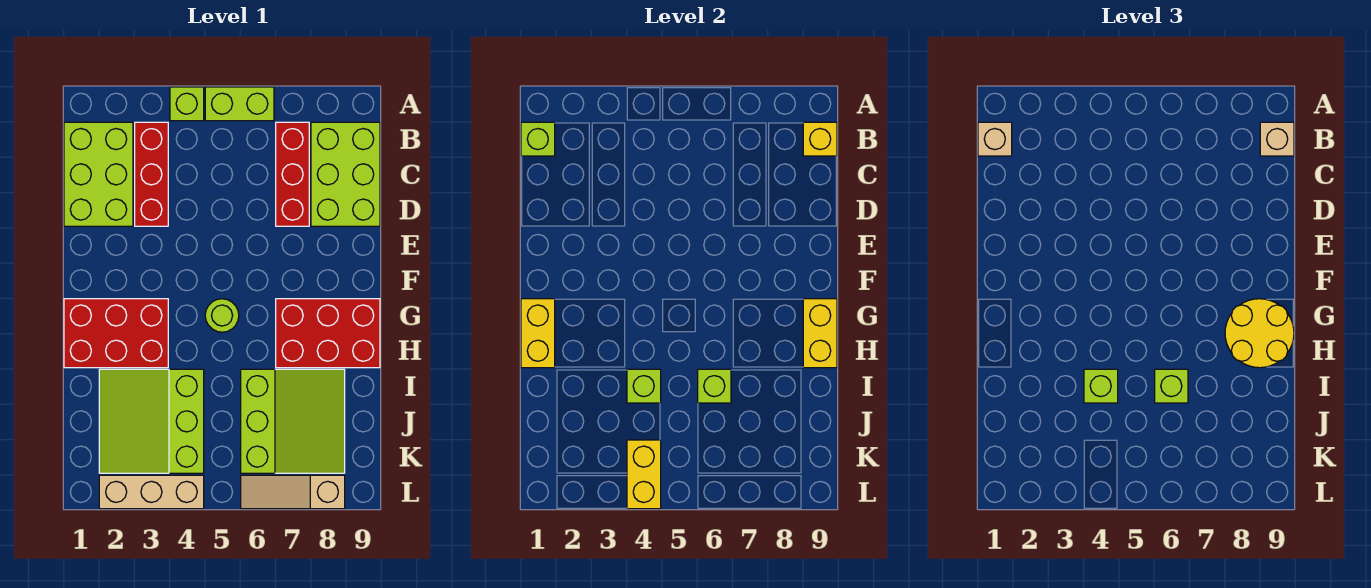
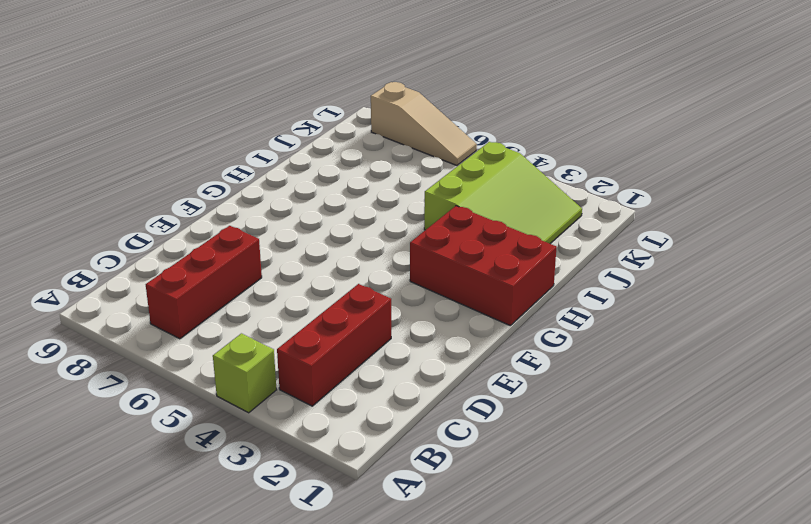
none -> lime brick A5:A6 level 1
none -> lime brick B1:D2 level 1
none -> lime brick B8:D9 level 1

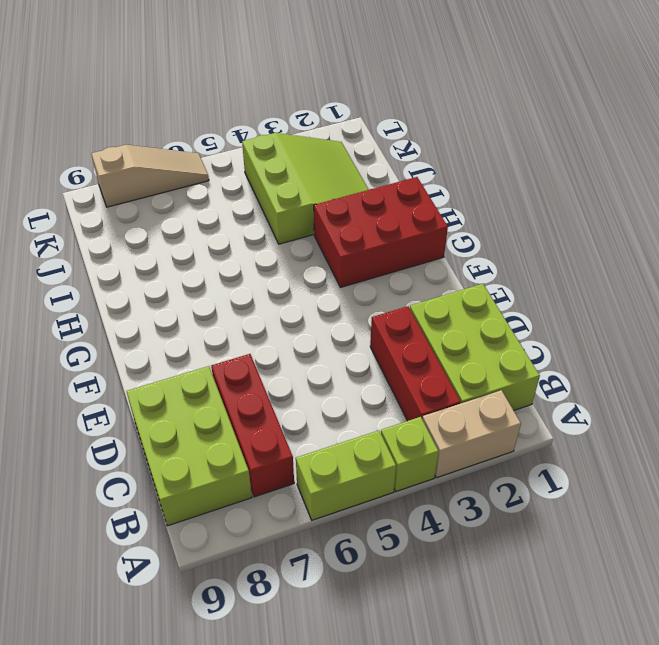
tan brick A2:A3 level 1 -> none
none -> lime round brick G5 level 1
none -> red brick G7:H9 level 1
none -> lime slope I6:K8 level 1 top 6

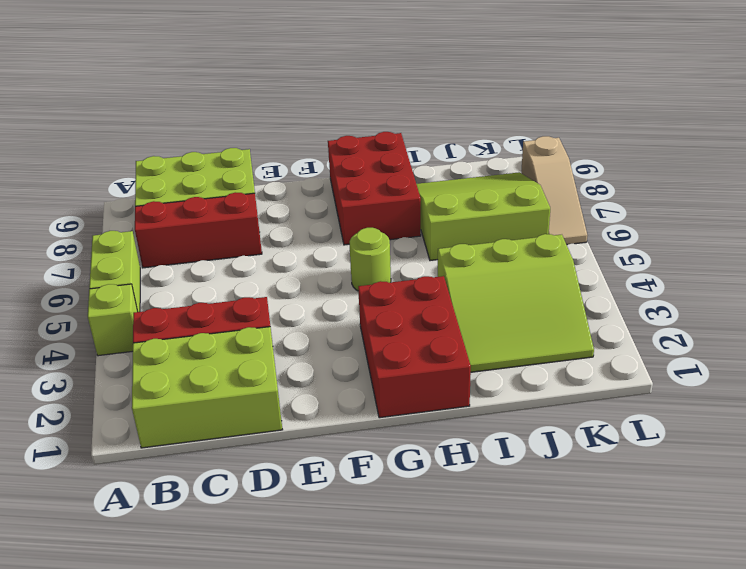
none -> tan brick L2:L4 level 1
none -> lime brick B1 level 2
none -> yellow brick B9 level 2

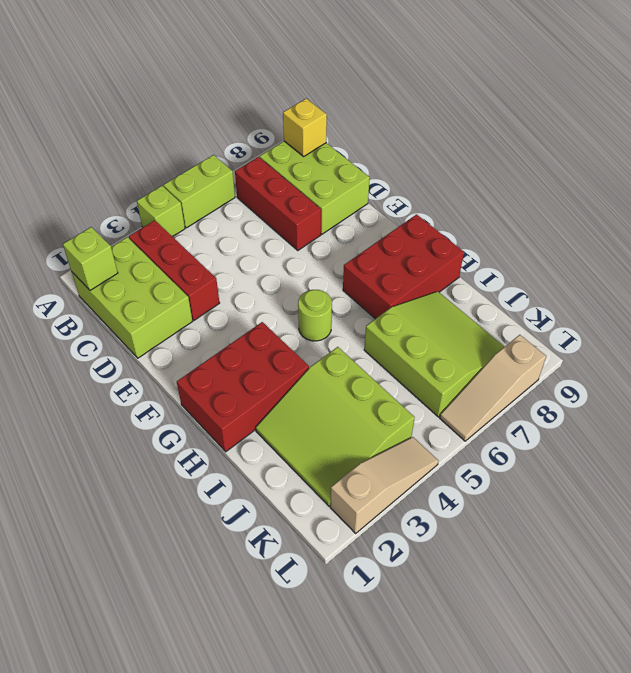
tan slope L2:L4 level 1 top 2 -> tan brick L2:L4 level 1
none -> yellow brick G1:H1 level 2
none -> yellow brick G9:H9 level 2
none -> lime brick I4 level 2

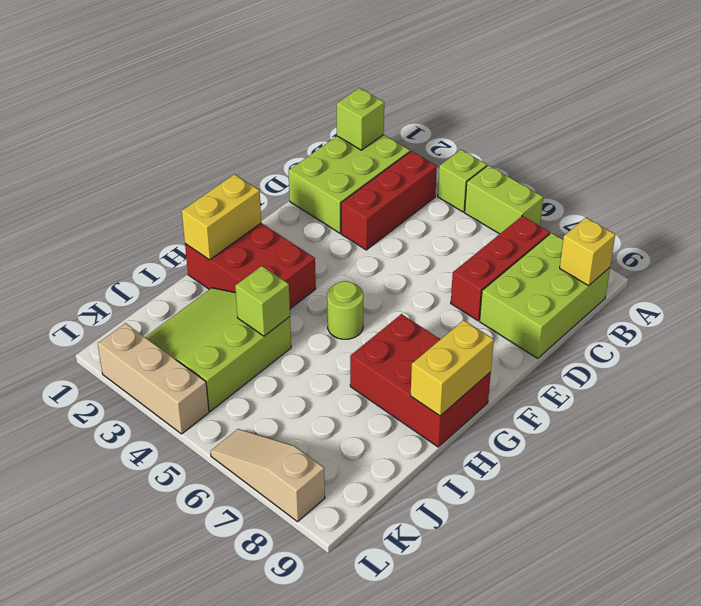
none -> lime slope I6:K8 level 1 top 6
none -> lime brick I6 level 2
none -> yellow brick K4:L4 level 2

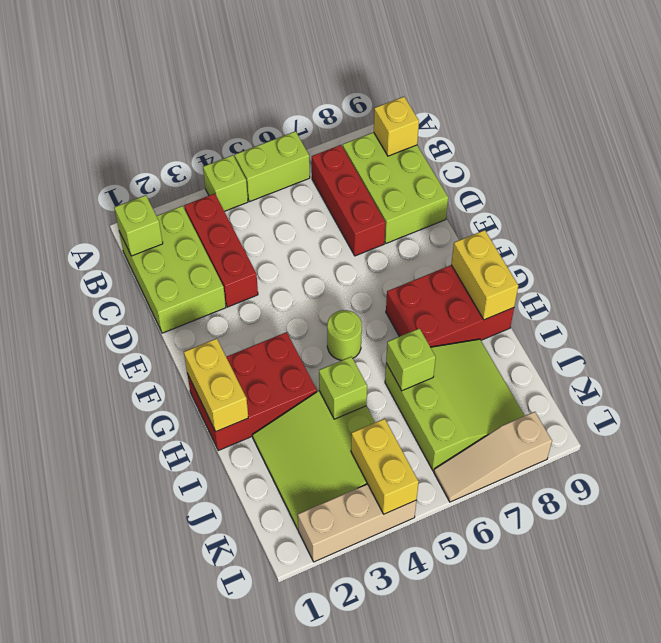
none -> tan brick B1 level 3
none -> tan brick B9 level 3
none -> yellow round brick G8:H9 level 3

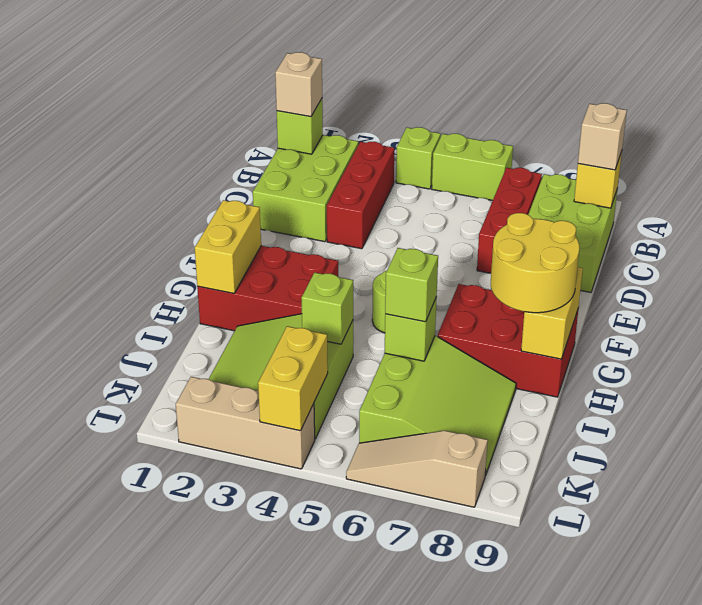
none -> lime brick I4 level 3

